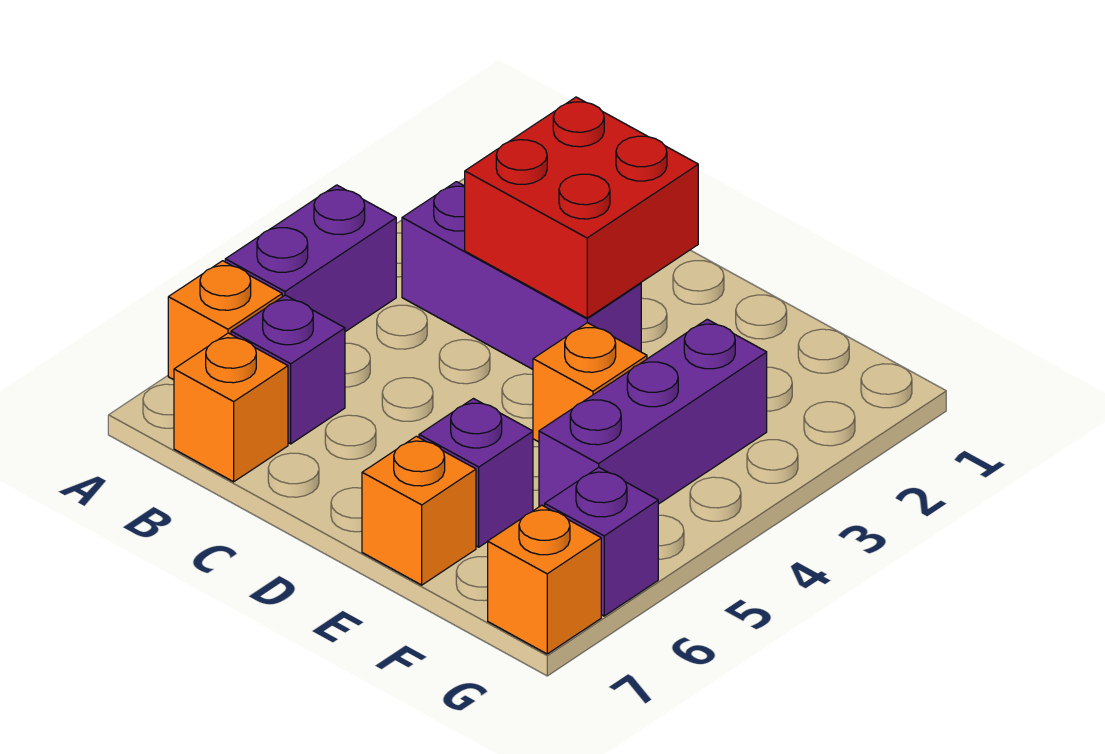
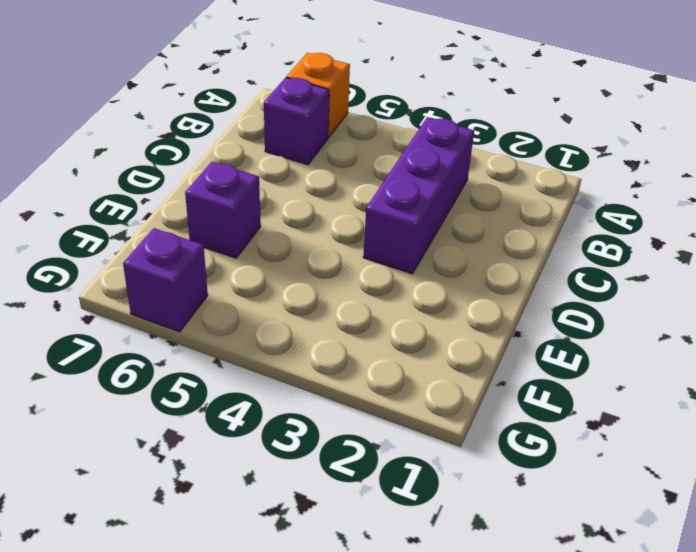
none -> purple brick A4:A5 level 1
none -> orange brick B7 level 1
none -> orange brick E4 level 1

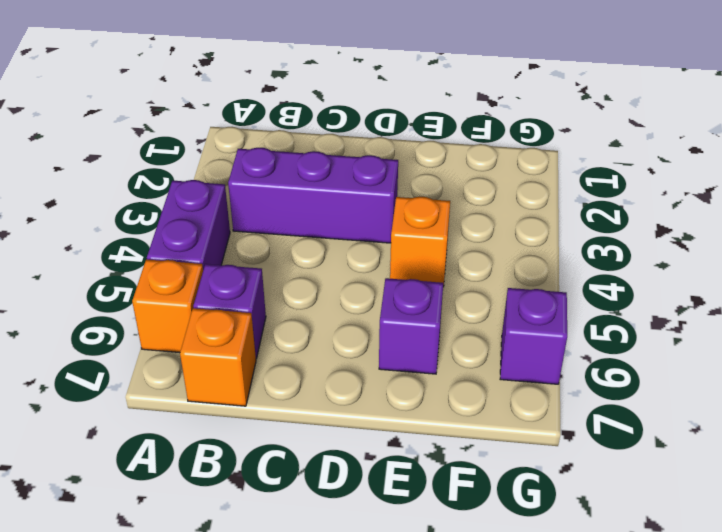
none -> orange brick E7 level 1
none -> purple brick F3:F5 level 1
none -> orange brick G7 level 1

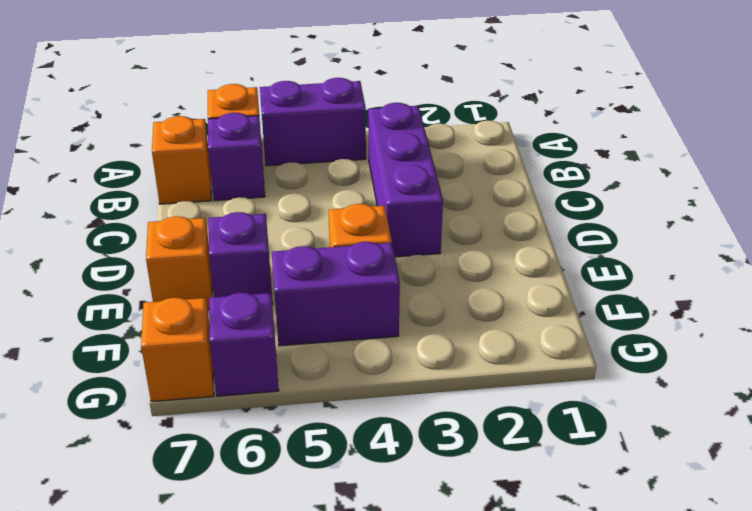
purple brick F4:F5 level 1 -> purple brick F3:F5 level 1
none -> red brick C2:D3 level 2

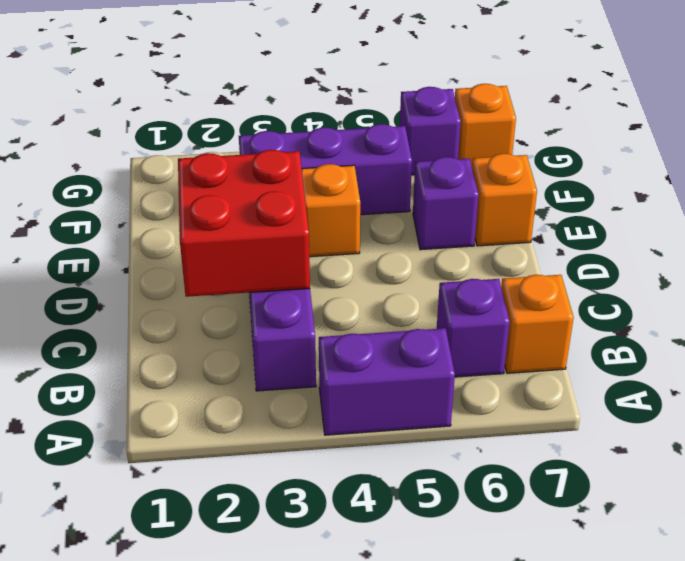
none -> orange brick A6 level 1

